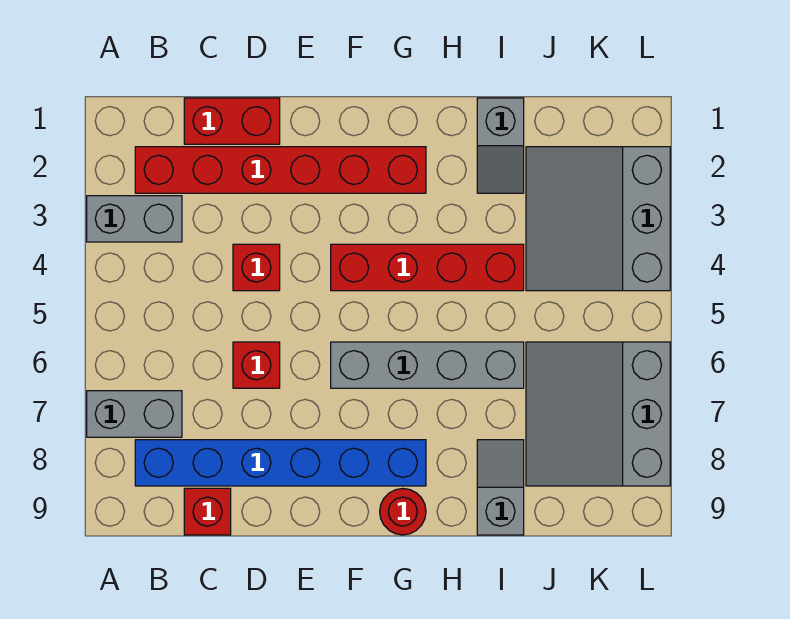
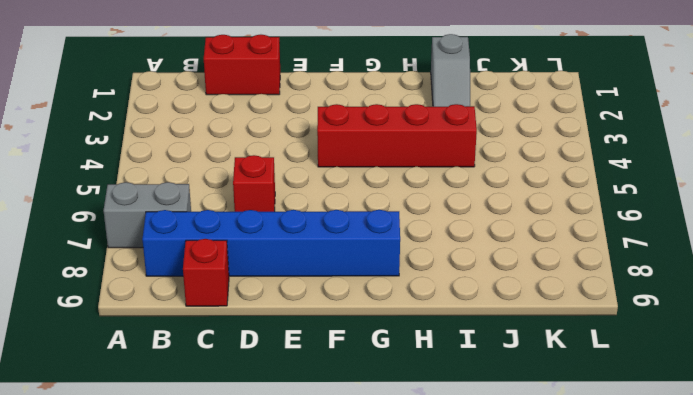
none -> grey brick A3:B3 level 1
none -> red brick B2:G2 level 1
none -> red brick D4 level 1

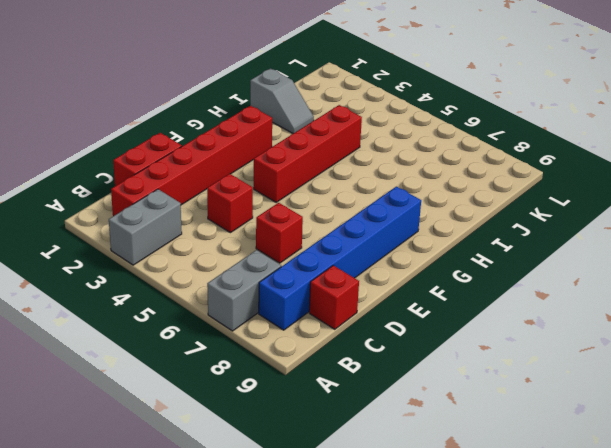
none -> grey brick F6:I6 level 1
none -> red round brick G9 level 1
none -> grey slope I8:I9 level 1 top 9

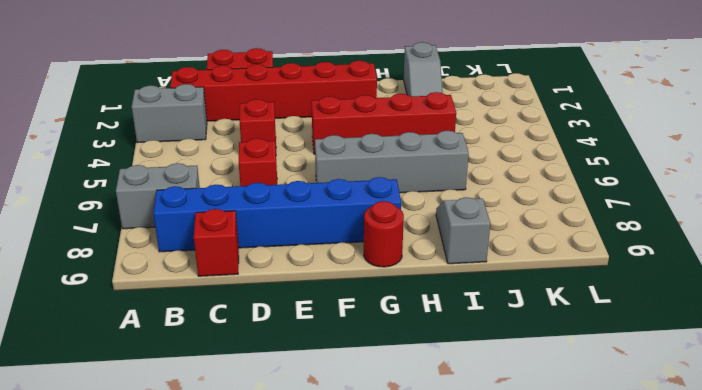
none -> grey slope J2:L4 level 1 top L
none -> grey slope J6:L8 level 1 top L

